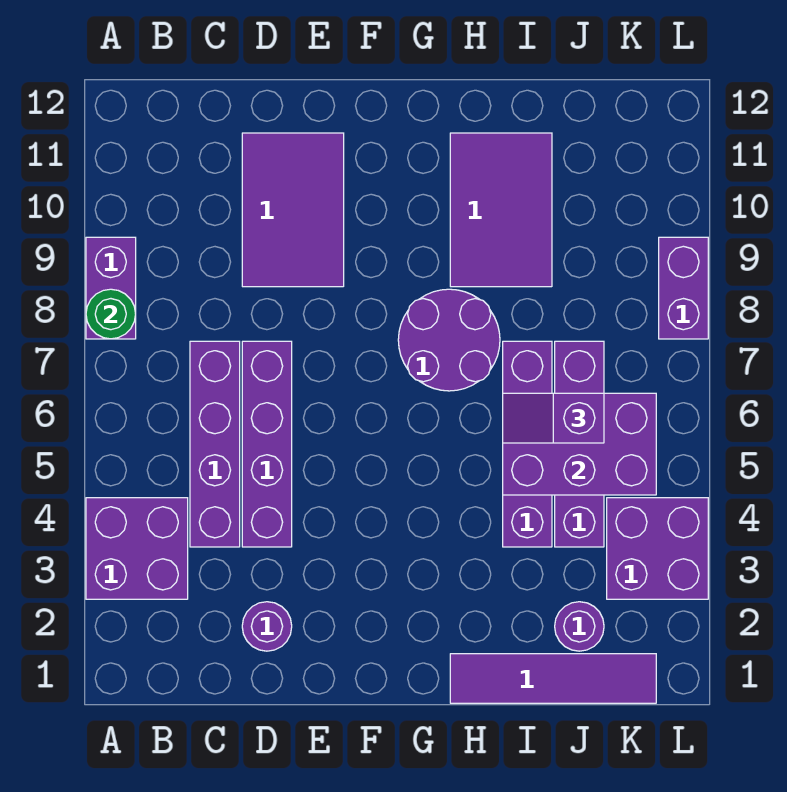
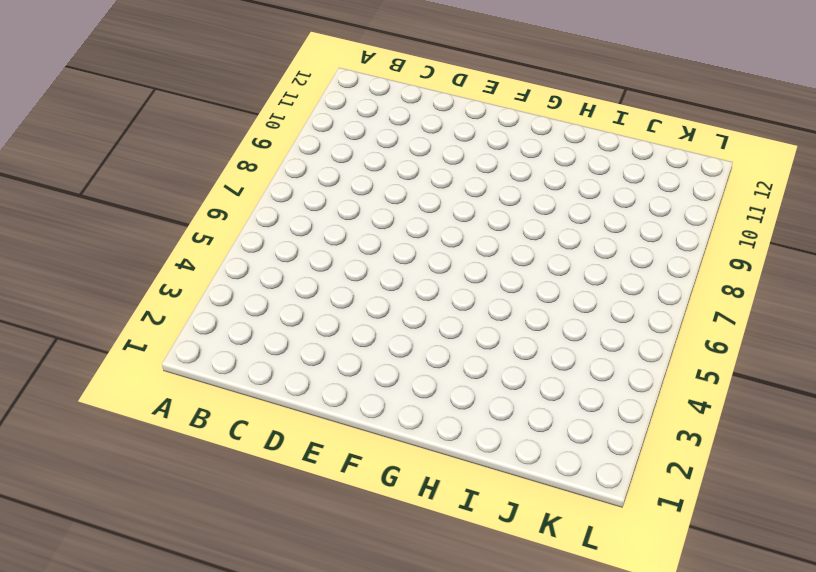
none -> purple brick A3:B4 level 1
none -> purple brick A8:A9 level 1
none -> purple brick C4:C7 level 1

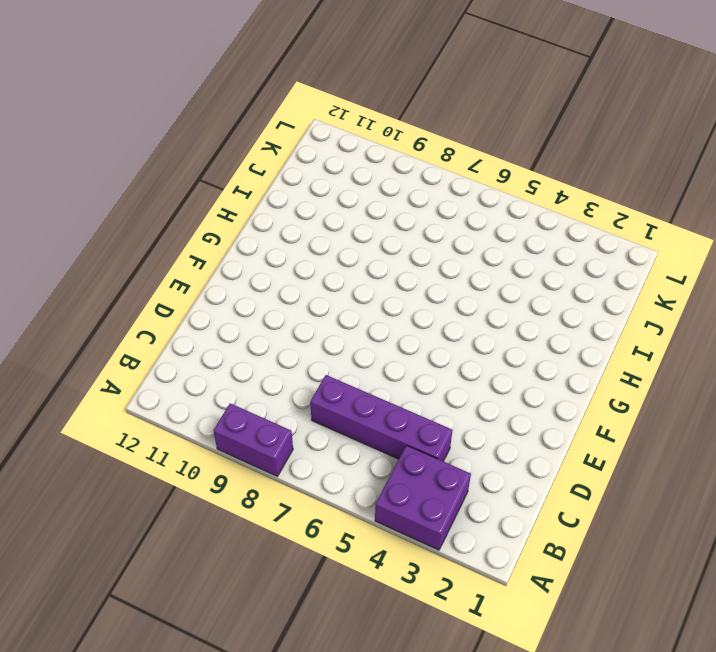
none -> purple round brick D2 level 1
none -> purple brick D4:D7 level 1
none -> purple tile D9:E11 level 1

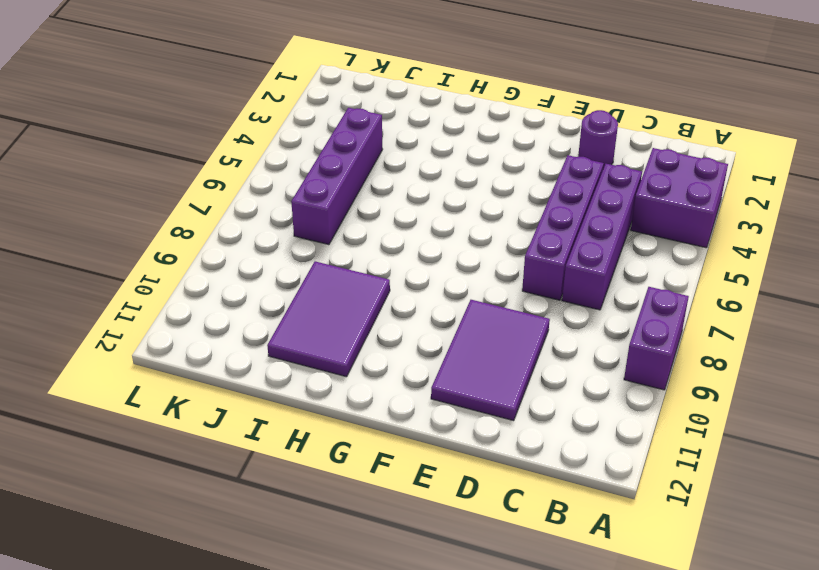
none -> purple round brick G7:H8 level 1
none -> purple tile H1:K1 level 1
none -> purple brick I4:I7 level 1

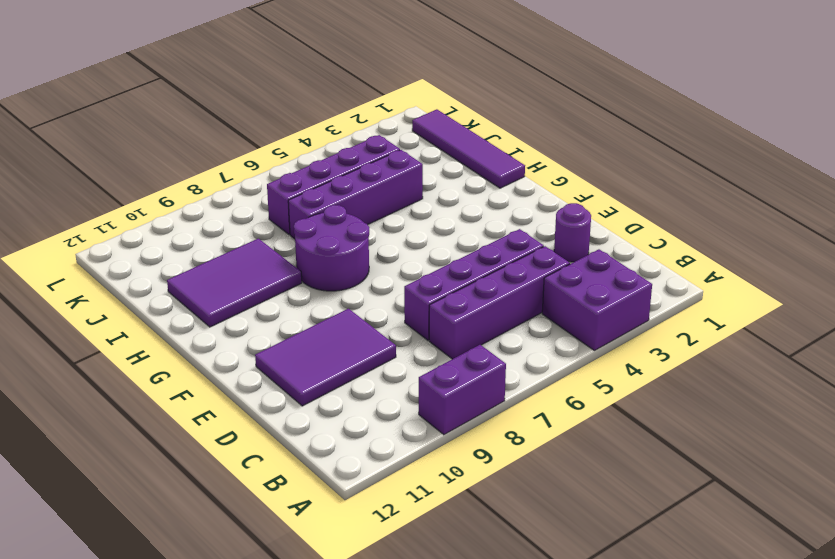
none -> purple round brick J2 level 1
none -> purple brick K3:L4 level 1
none -> purple brick L8:L9 level 1

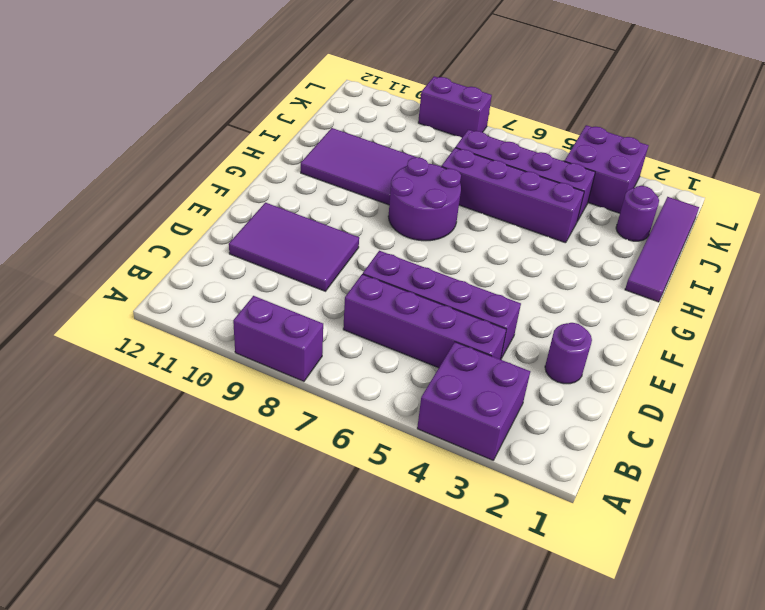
none -> green round brick A8 level 2
none -> purple brick I5:K6 level 2
none -> purple slope I6:J6 level 3 top J

